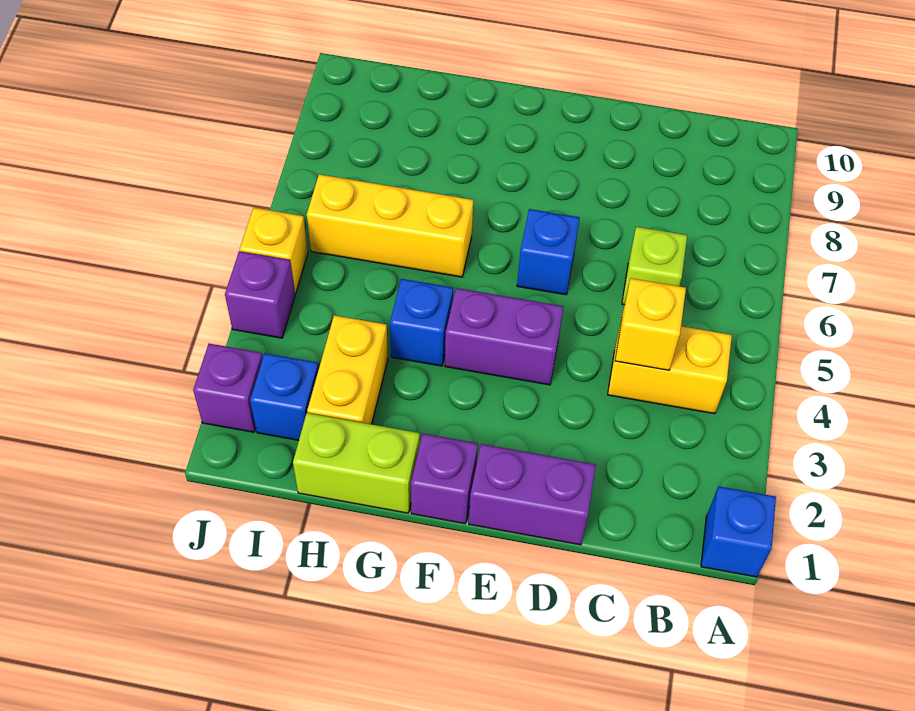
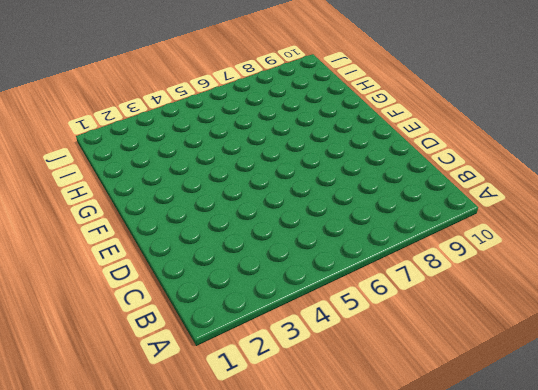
none -> blue brick A1 level 1
none -> yellow brick B4:C4 level 1
none -> lime brick C6 level 1

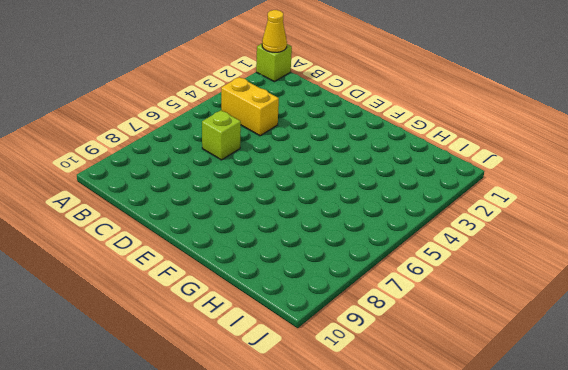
lime brick A1 level 1 -> blue brick A1 level 1
yellow cone A1 level 2 -> none
none -> purple brick D1:E1 level 1
none -> purple brick E4:F4 level 1
none -> blue brick E6 level 1

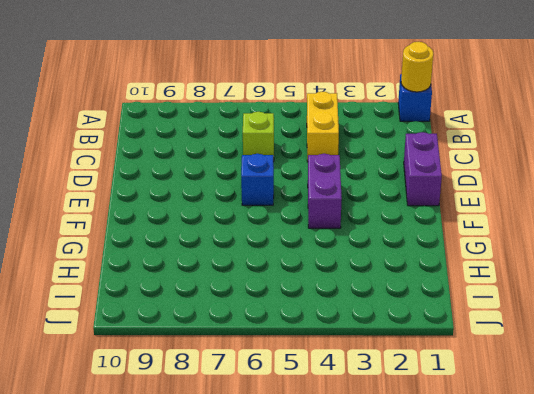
yellow round brick A1 level 2 -> none
none -> purple brick F1 level 1
none -> lime brick G1:H1 level 1
none -> blue brick G4 level 1

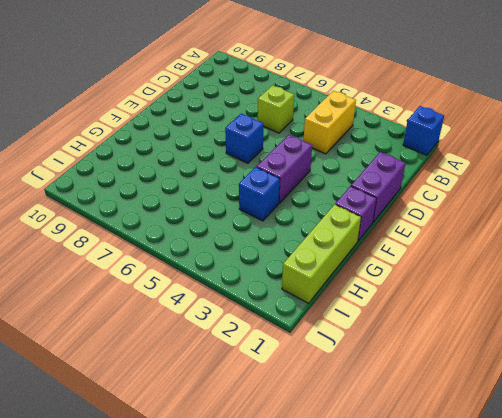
lime brick G1:I1 level 1 -> lime brick G1:H1 level 1
none -> yellow brick G6:I6 level 1
none -> yellow brick H2:H3 level 1
none -> blue brick I2 level 1

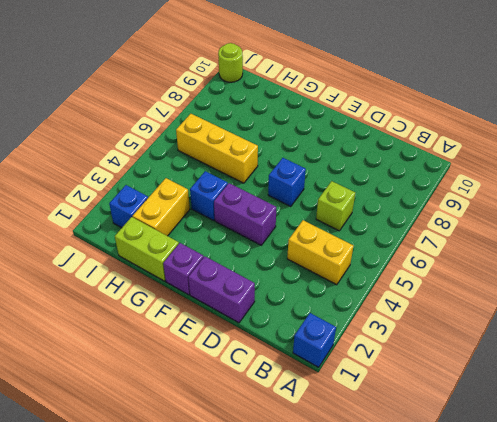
lime round brick J10 level 1 -> none
none -> purple brick J2 level 1
none -> purple brick J4 level 1
none -> yellow brick J5 level 1

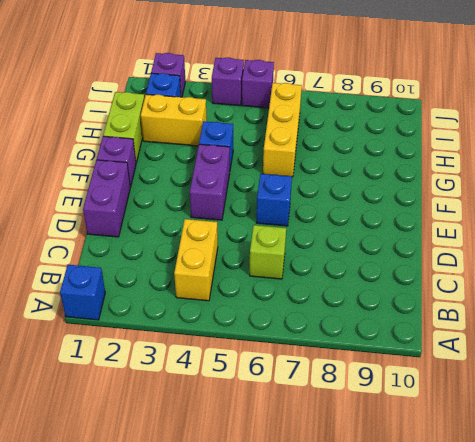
purple brick J5 level 1 -> yellow brick J5 level 1
none -> yellow brick C4 level 2

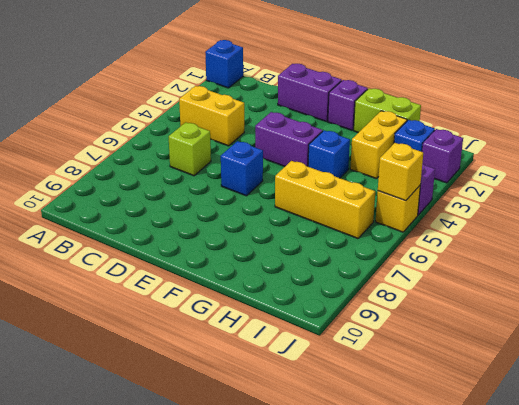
yellow brick J5 level 2 -> yellow brick C4 level 2

